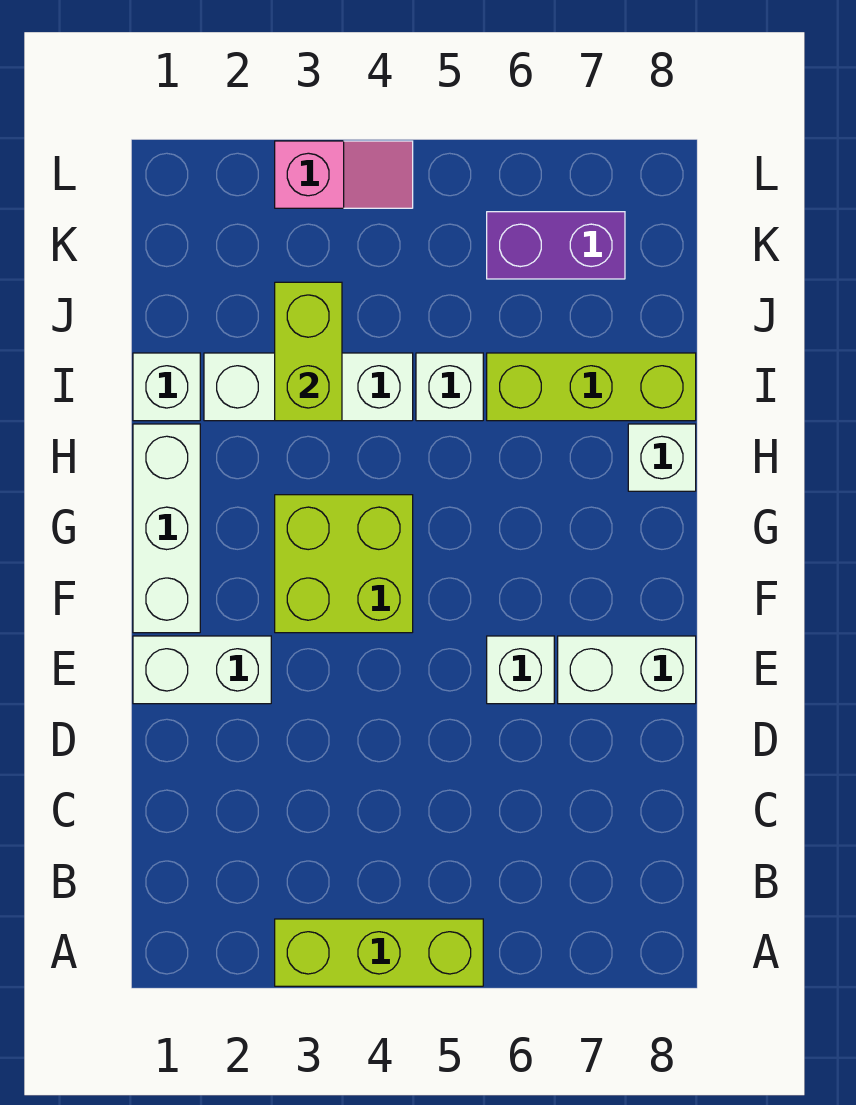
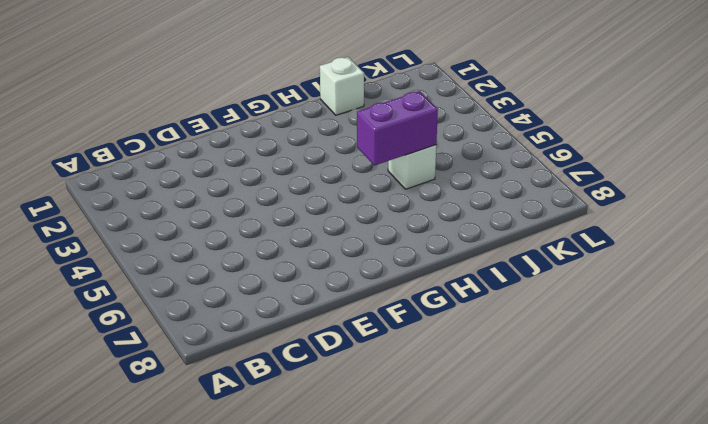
purple brick H5:I5 level 2 -> purple brick K6:K7 level 1
none -> lime brick A3:A5 level 1
none -> white brick E1:E2 level 1
none -> white brick E6 level 1

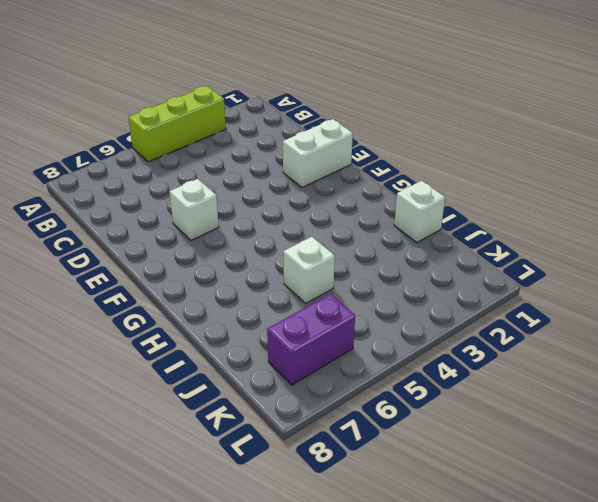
none -> white brick E7:E8 level 1
none -> white brick F1:H1 level 1
none -> lime brick F3:G4 level 1

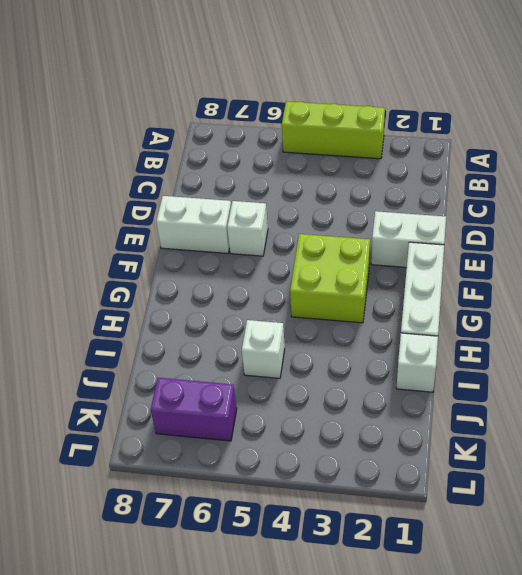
none -> white brick H8 level 1
none -> white brick I2:I4 level 1
none -> lime brick I6:I8 level 1

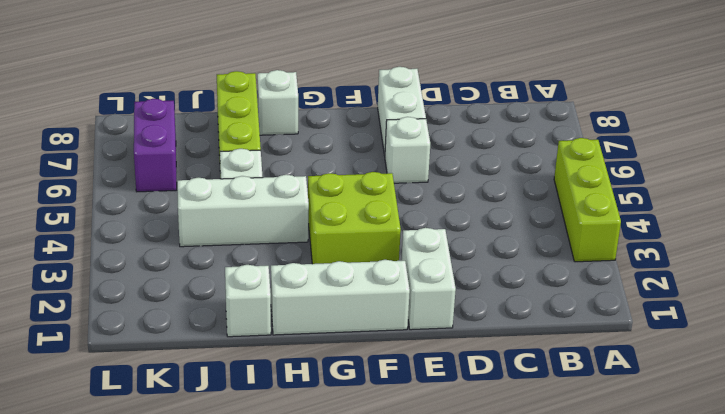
white brick H4:J4 level 1 -> white brick I2:I4 level 1
none -> pink slope L3:L4 level 1 top 3
none -> lime brick I3:J3 level 2

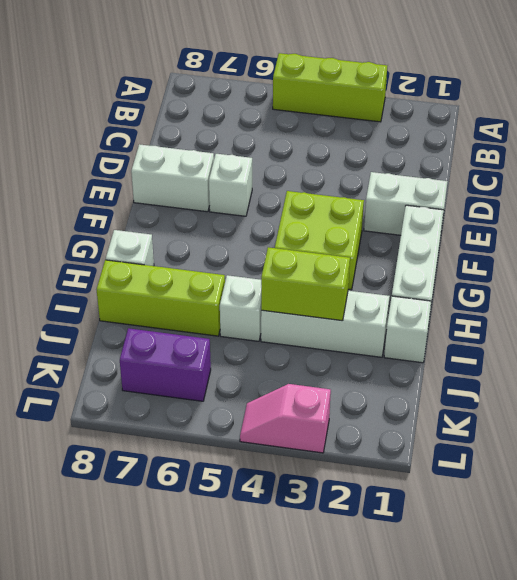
lime brick I3:I4 level 2 -> lime brick I3:J3 level 2

